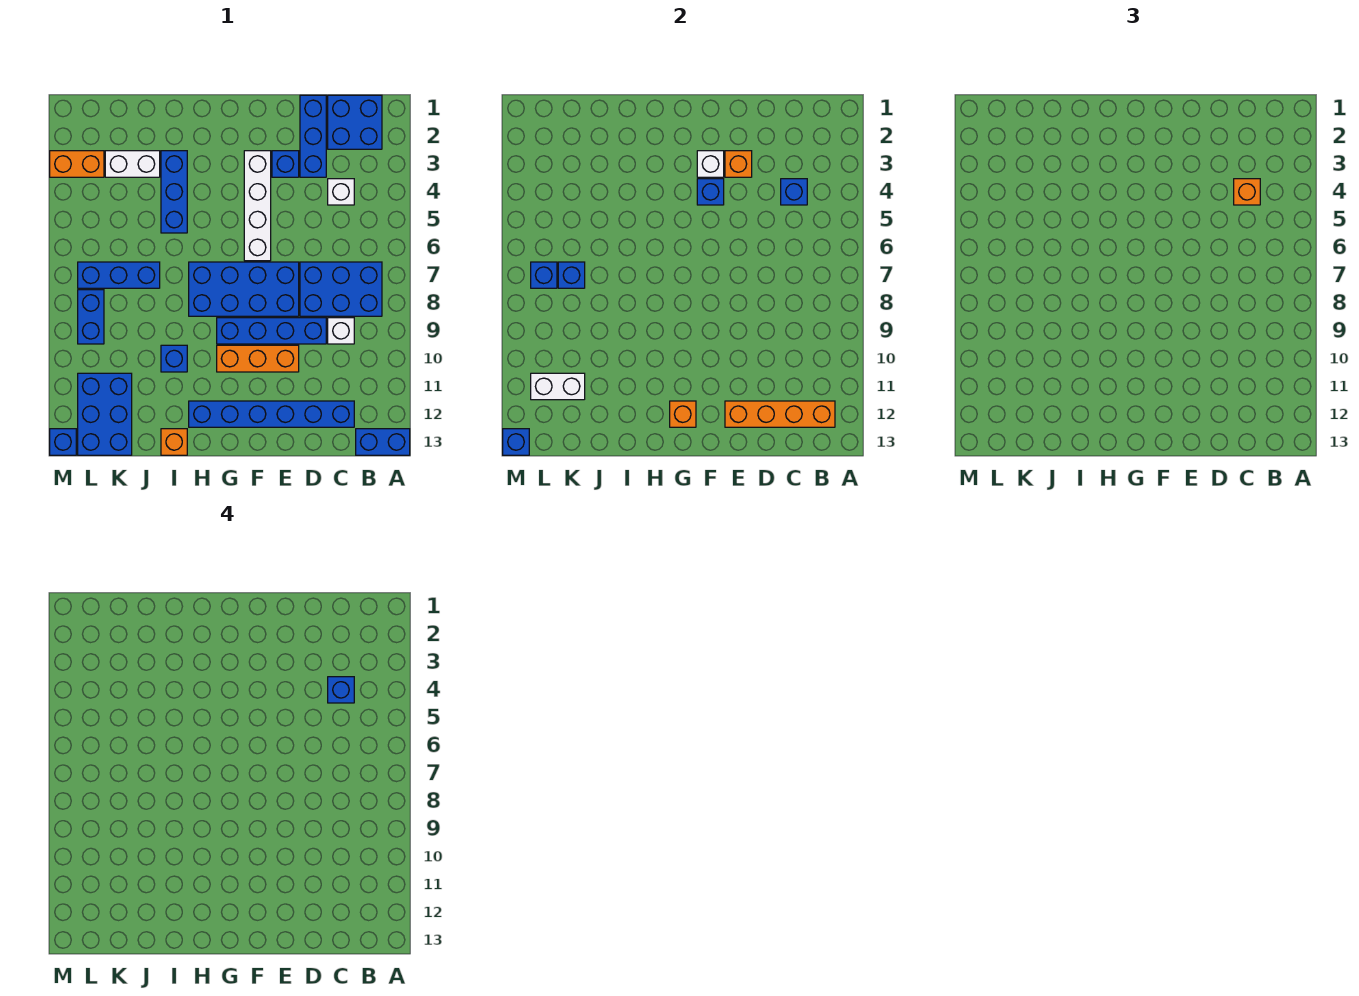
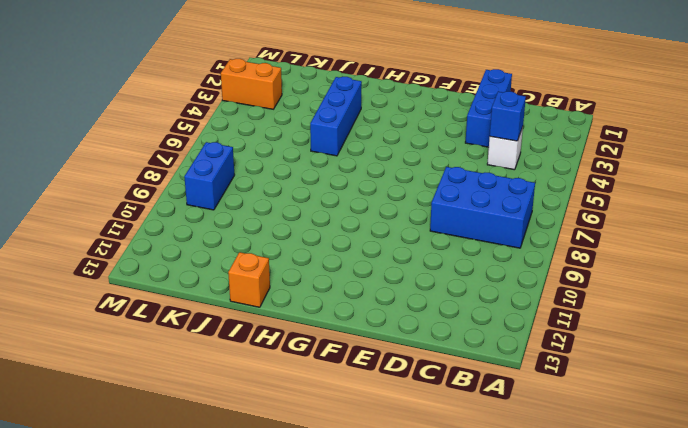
none -> blue brick A13:B13 level 1
none -> blue brick B1:C2 level 1
none -> white brick C9 level 1
none -> blue brick C12:H12 level 1

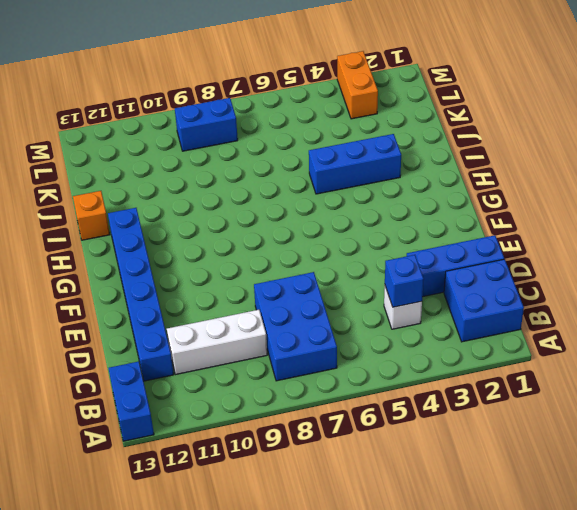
white brick C9:C11 level 1 -> white brick C9 level 1
none -> blue brick D9:G9 level 1
none -> blue brick E3 level 1
none -> blue brick E7:H8 level 1
none -> orange brick E10:G10 level 1

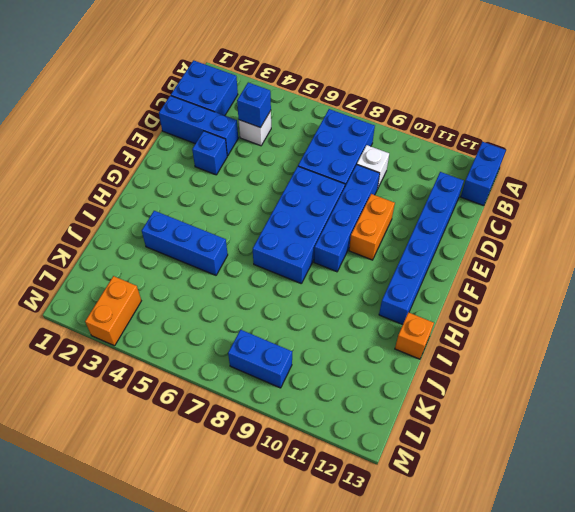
orange brick E10:F10 level 1 -> orange brick E10:G10 level 1
none -> white brick F3:F6 level 1
none -> blue brick I10 level 1
none -> white brick J3:K3 level 1
none -> blue brick J7:L7 level 1

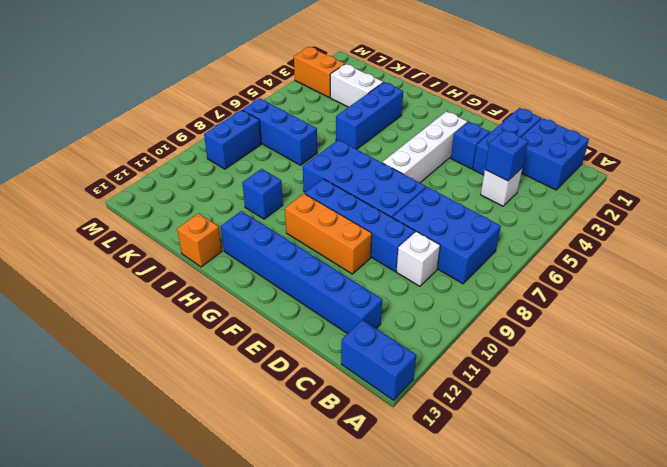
none -> blue brick K11:L13 level 1
none -> blue brick M13 level 1
none -> orange brick B12:E12 level 2
none -> orange brick E3 level 2

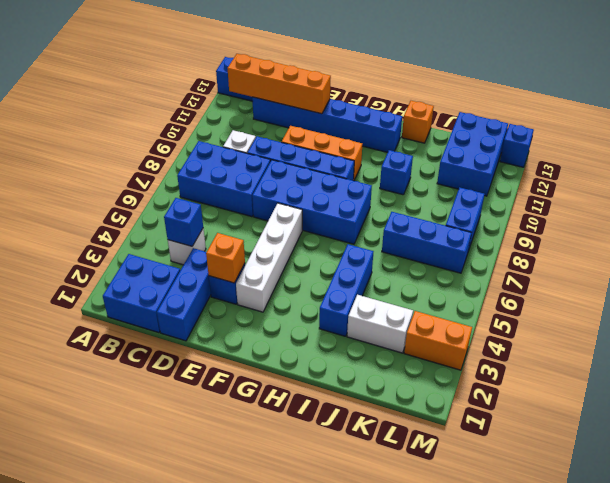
none -> white brick F3 level 2
none -> blue brick F4 level 2
none -> orange brick G12 level 2
none -> blue brick K7 level 2

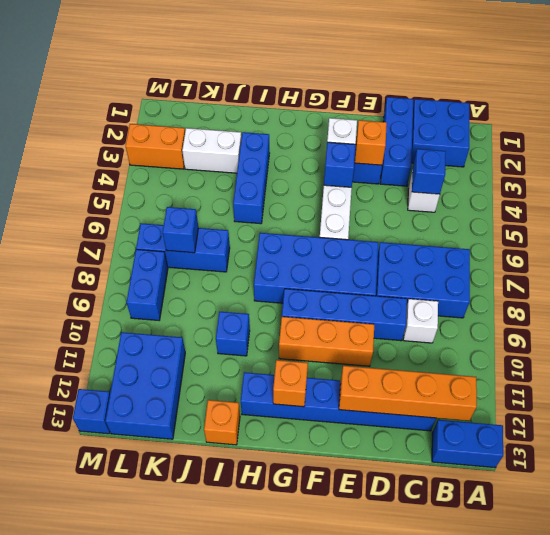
none -> white brick K11:L11 level 2
none -> blue brick L7 level 2
none -> blue brick M13 level 2
none -> orange brick C4 level 3

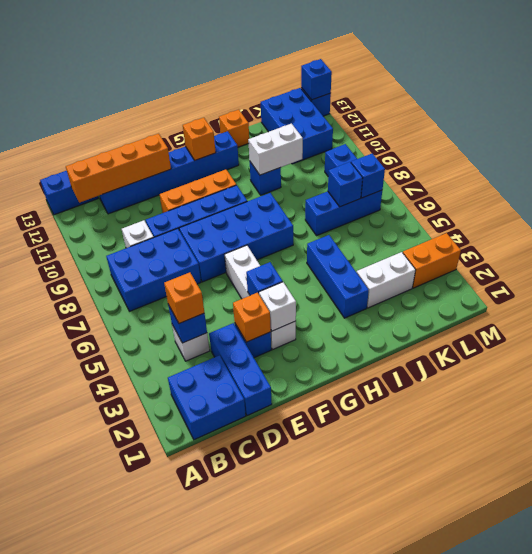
white brick I10:J10 level 2 -> white brick K11:L11 level 2
none -> blue brick C4 level 4

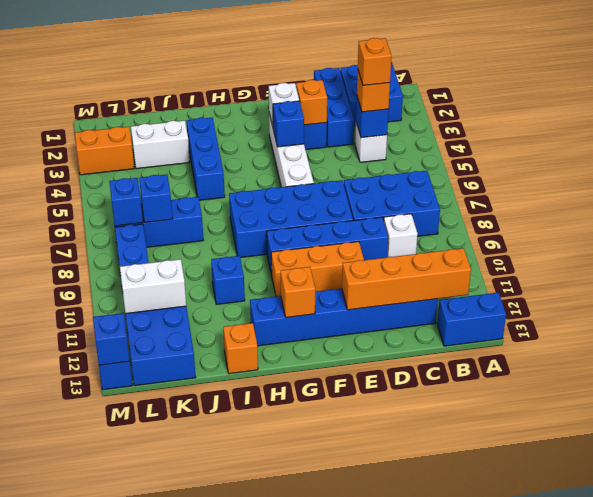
orange brick C4 level 4 -> blue brick C4 level 4

